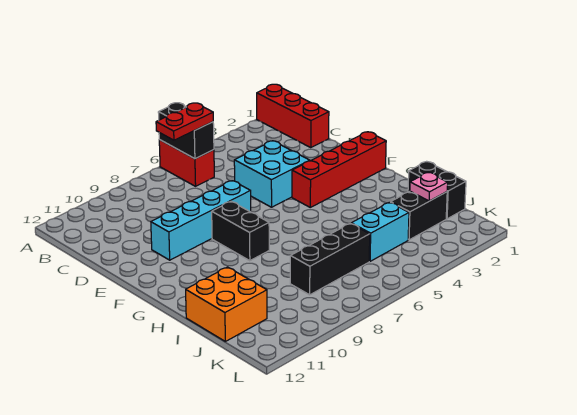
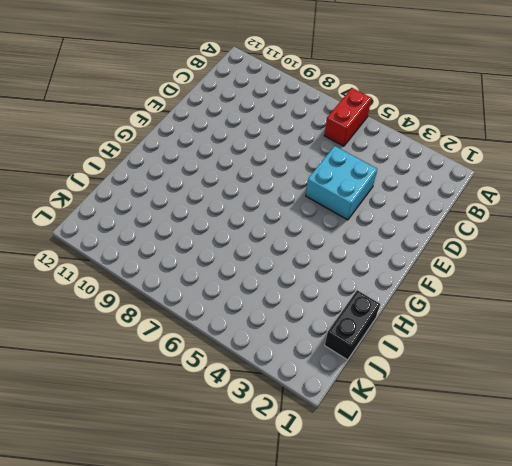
none -> red brick A1:C1 level 1
none -> cyan brick E7:E10 level 1
none -> red brick F1:F4 level 1

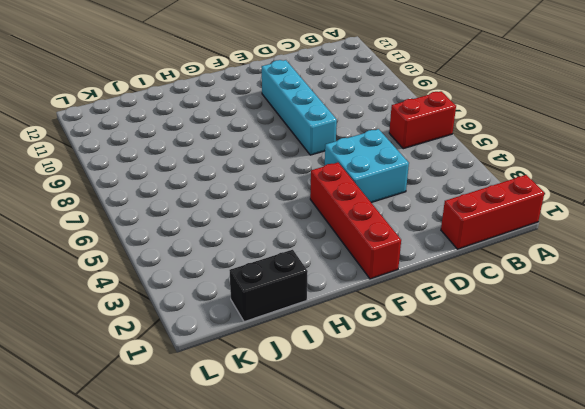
none -> black brick F8:G8 level 1
none -> orange brick I11:J12 level 1
none -> black brick J2:J3 level 1

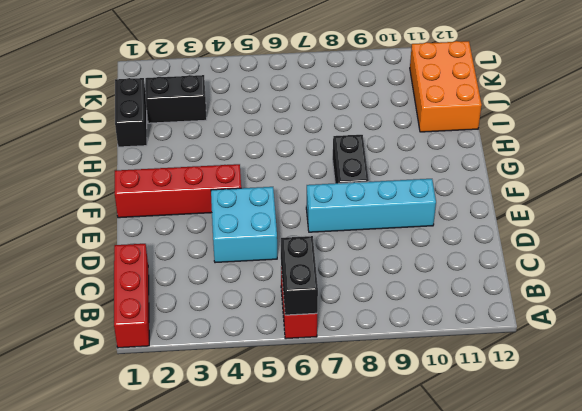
orange brick I11:K12 level 1 -> orange brick I11:J12 level 1
none -> cyan brick J4:J5 level 1
none -> black brick J6:J8 level 1
none -> pink plate J2 level 2

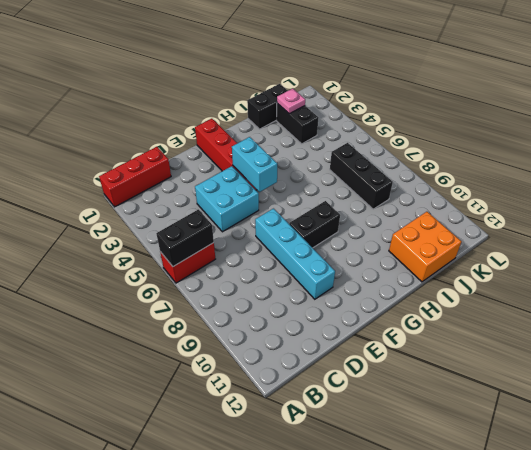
cyan brick F4:F5 level 2 -> cyan brick J4:J5 level 1
none -> red plate B6:B7 level 3

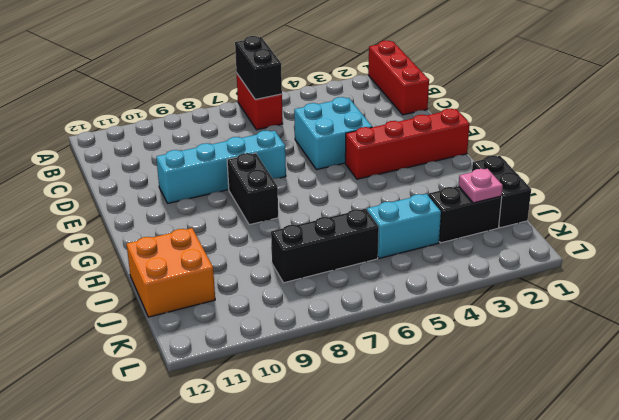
none -> red plate B6:B7 level 3

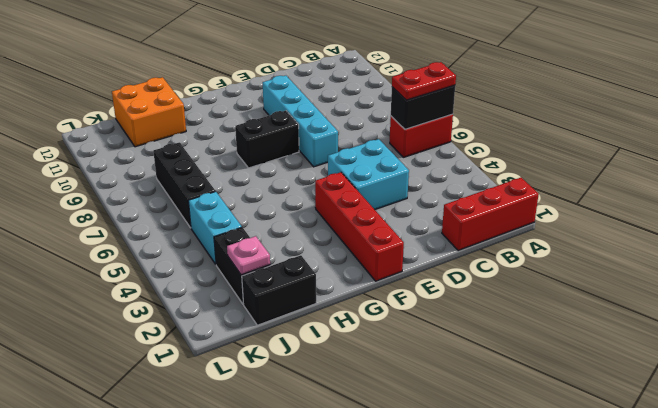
red plate A6:B6 level 3 -> red plate B6:B7 level 3

